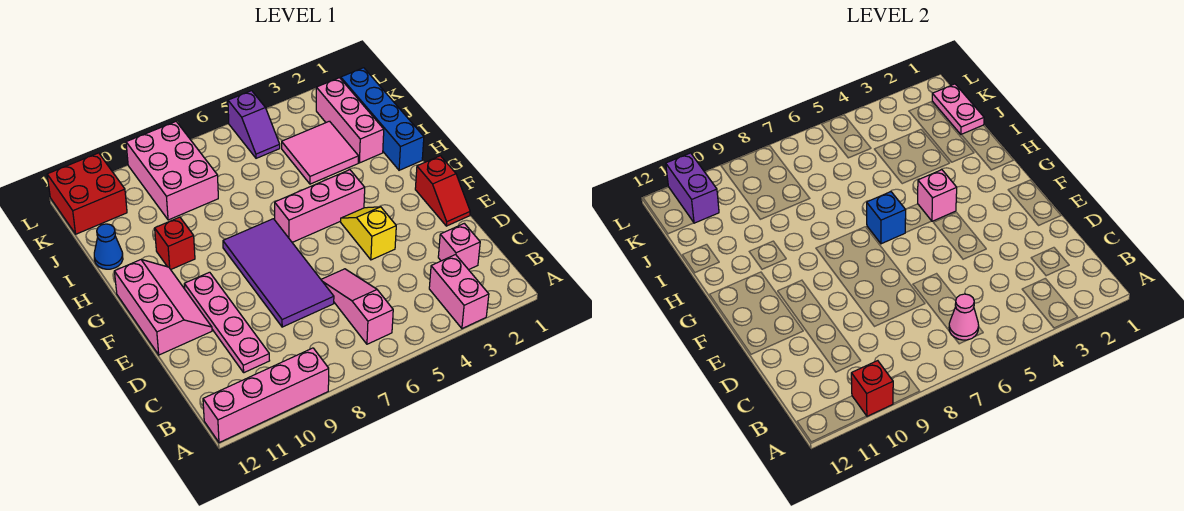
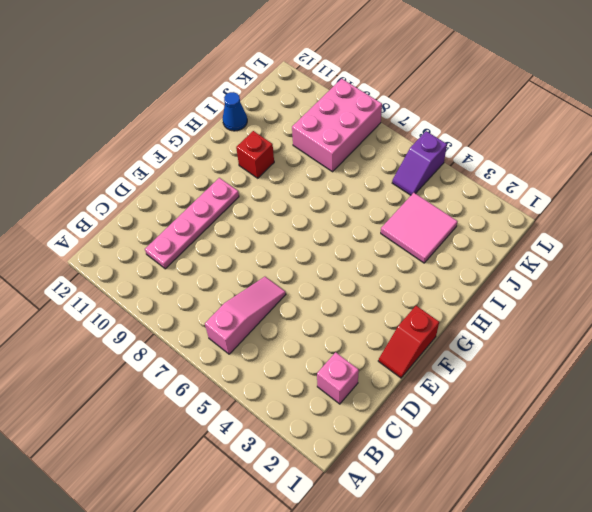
none -> pink brick A3:B3 level 1
none -> pink brick A9:A12 level 1
none -> purple tile D7:G8 level 1

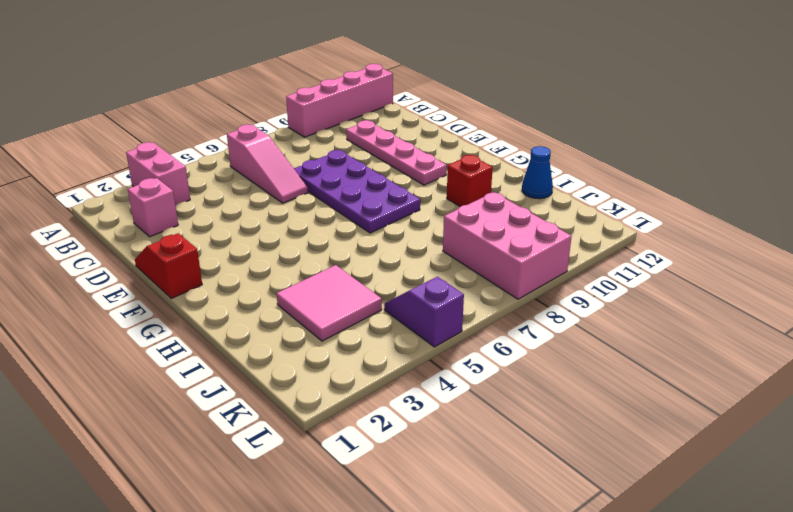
purple plate D7:G8 level 1 -> purple tile D7:G8 level 1
none -> yellow slope E4:F4 level 1 top E
none -> pink slope E11:G12 level 1 top 12
none -> pink brick G4:G6 level 1

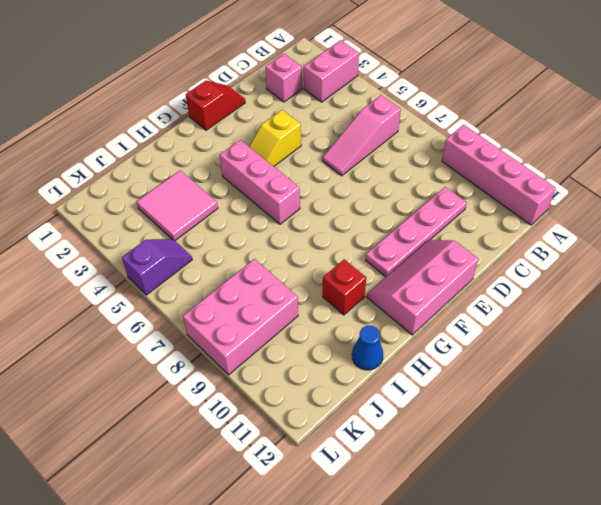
none -> purple tile D7:G8 level 1
none -> blue brick H1:K1 level 1
none -> pink brick I2:K2 level 1

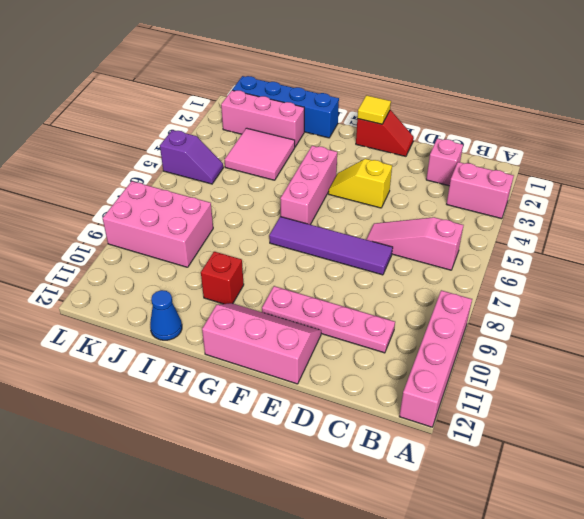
purple tile D7:G7 level 1 -> purple tile D7:G8 level 1
yellow tile F1 level 2 -> none
none -> red brick K11:L12 level 1
none -> red brick A10 level 2
none -> pink cone B6 level 2

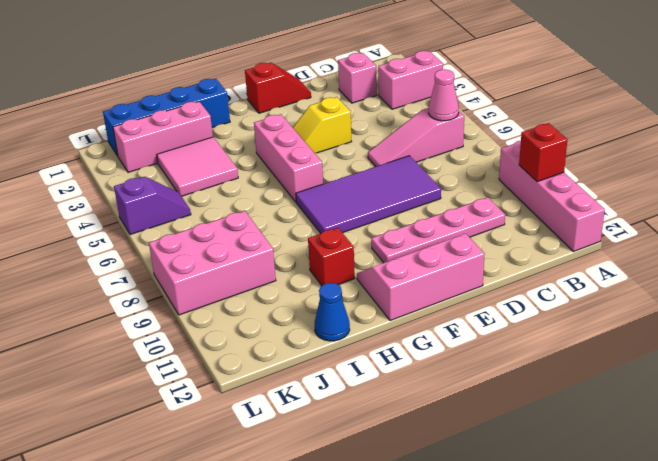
none -> red brick K11:L12 level 1
none -> pink brick G4 level 2
none -> blue brick G6 level 2

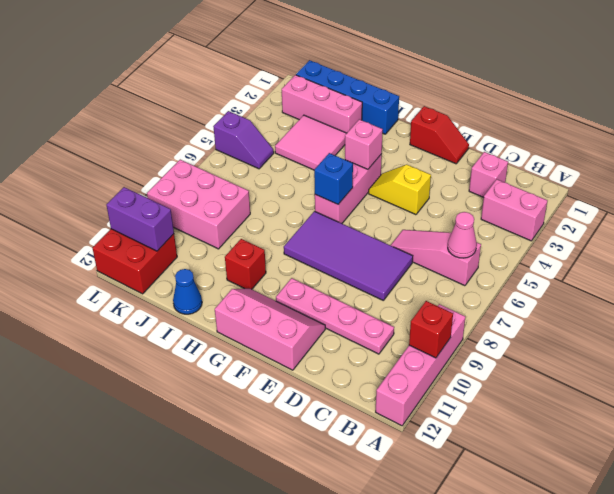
none -> pink plate J1:K1 level 2

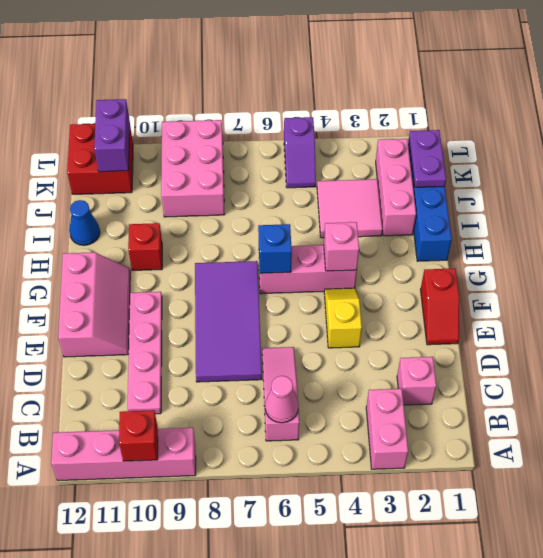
purple plate J1:K1 level 2 -> pink plate J1:K1 level 2

